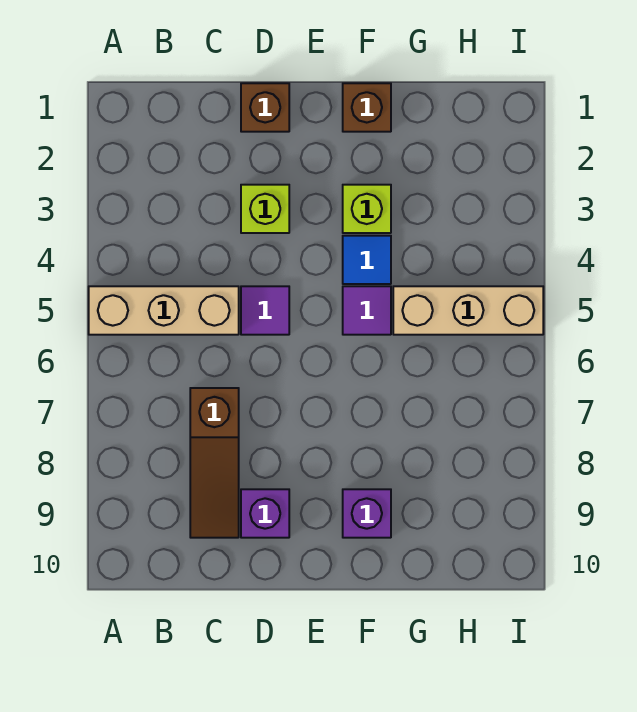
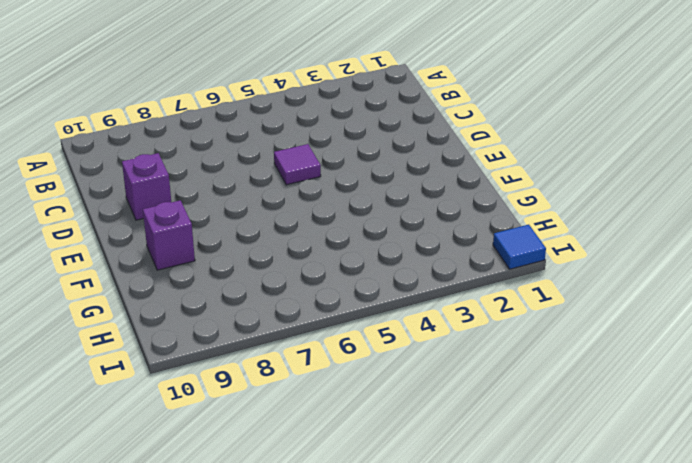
blue tile I1 level 1 -> blue tile F4 level 1
none -> tan brick A5:C5 level 1
none -> brown slope C7:C9 level 1 top 7
none -> brown brick D1 level 1

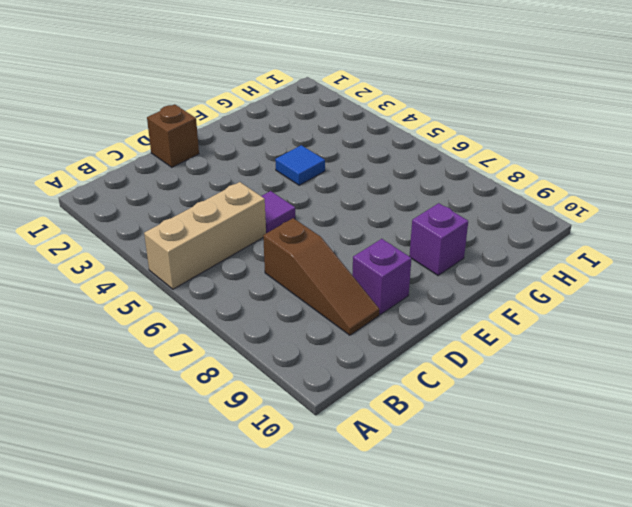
none -> lime brick D3 level 1
none -> brown brick F1 level 1
none -> lime brick F3 level 1

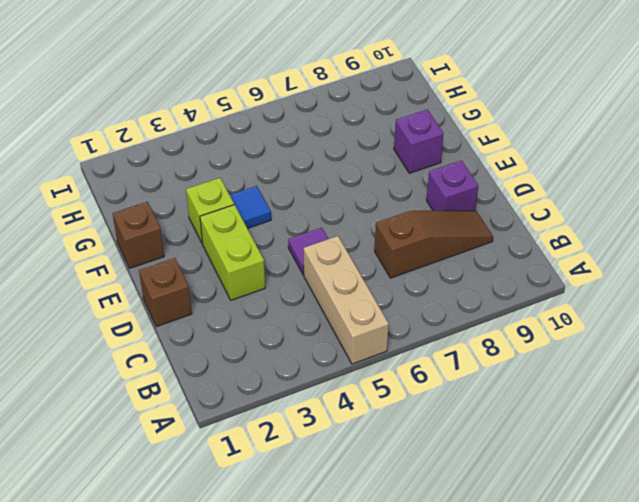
lime brick D3:E3 level 1 -> lime brick D3 level 1
none -> purple tile F5 level 1
none -> tan brick G5:I5 level 1

